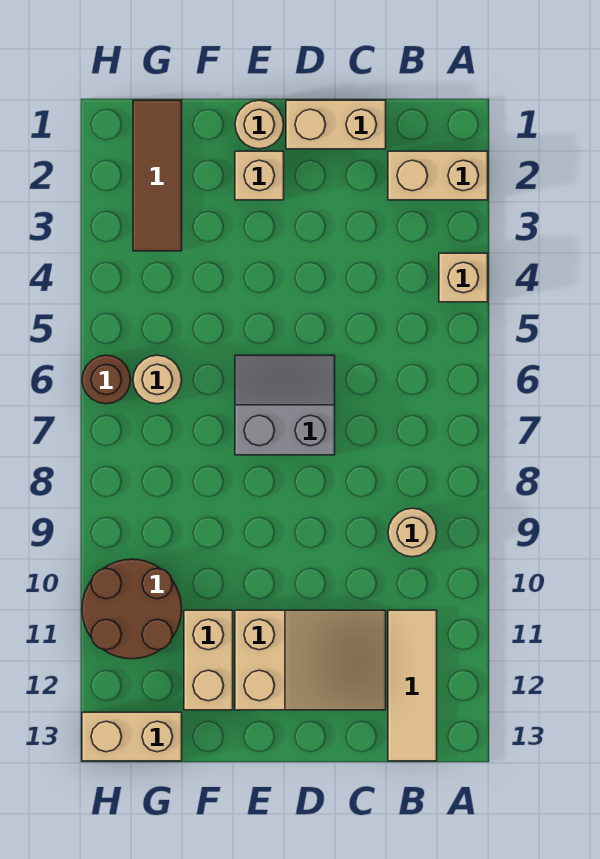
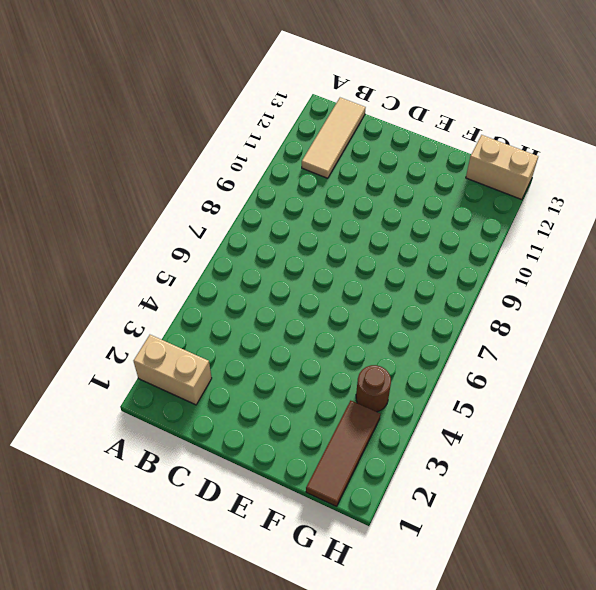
brown round brick G4 level 1 -> brown round brick H6 level 1
none -> tan brick A4 level 1
none -> tan round brick B9 level 1
none -> tan brick C1:D1 level 1

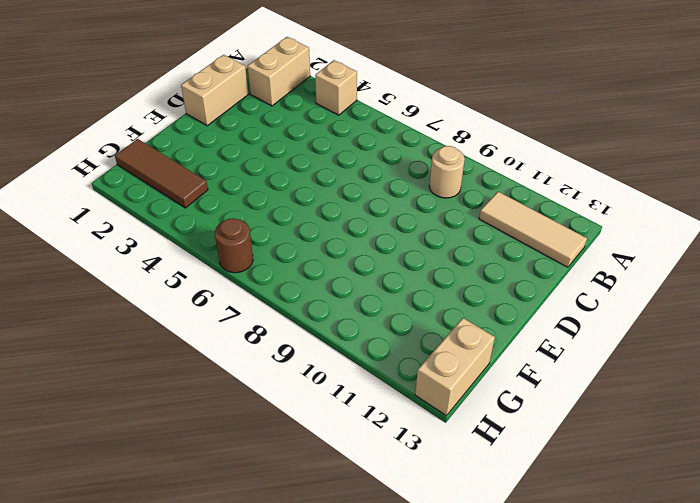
none -> tan slope C11:E12 level 1 top E
none -> grey slope D6:E7 level 1 top 7
none -> tan round brick E1 level 1

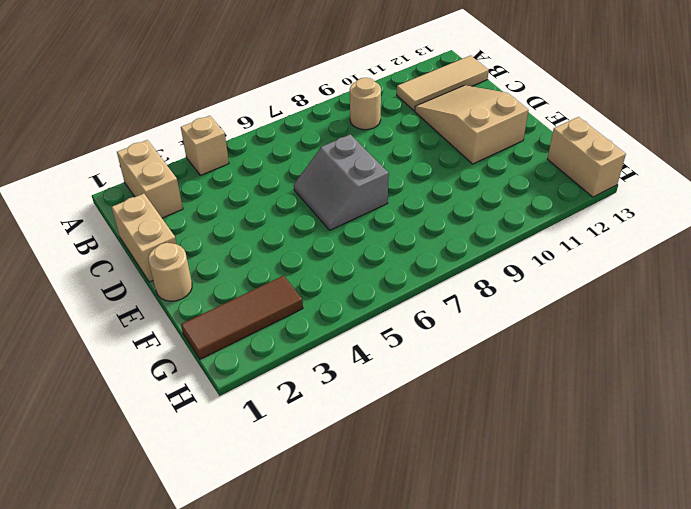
none -> tan brick E2 level 1
none -> tan brick F11:F12 level 1
none -> tan round brick G6 level 1

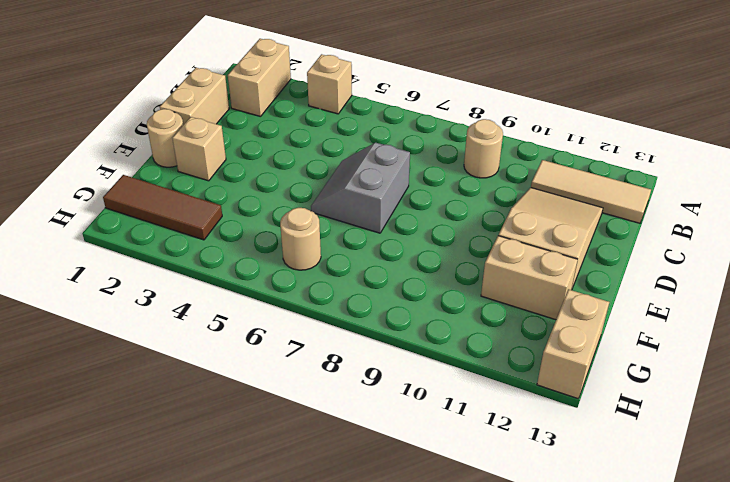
none -> brown round brick G10:H11 level 1
none -> brown round brick H6 level 1

